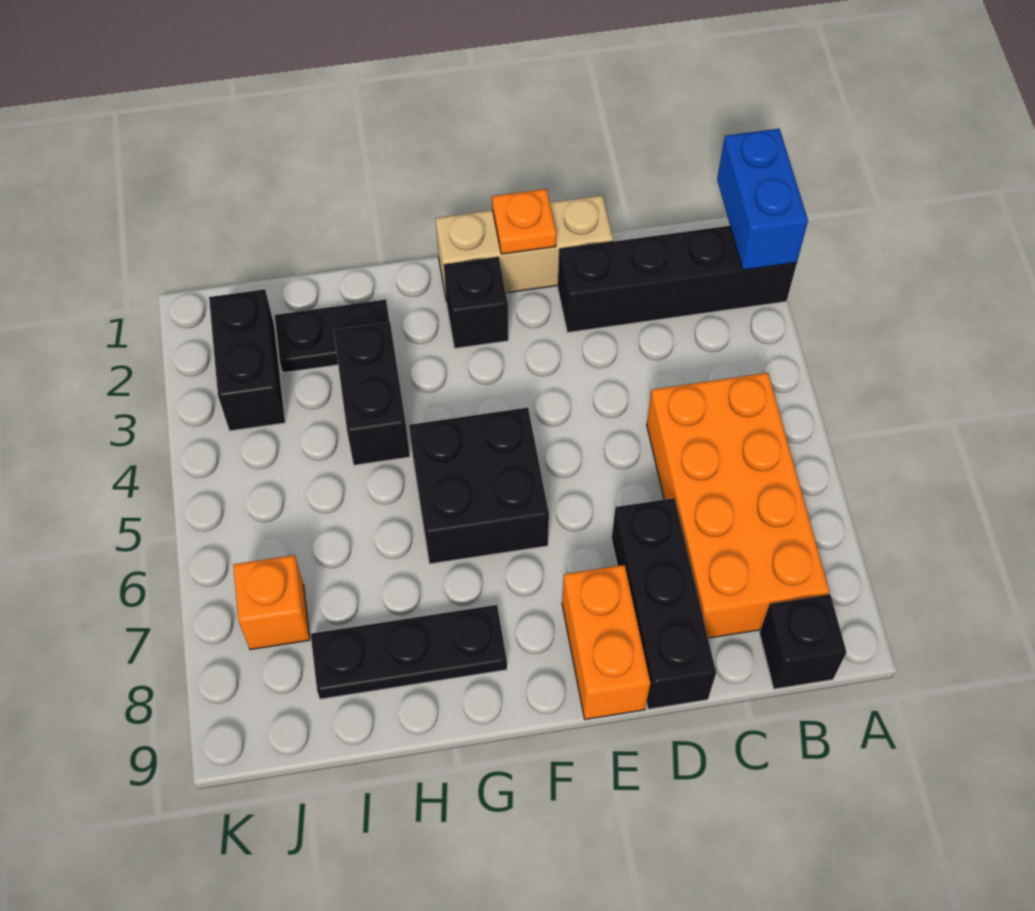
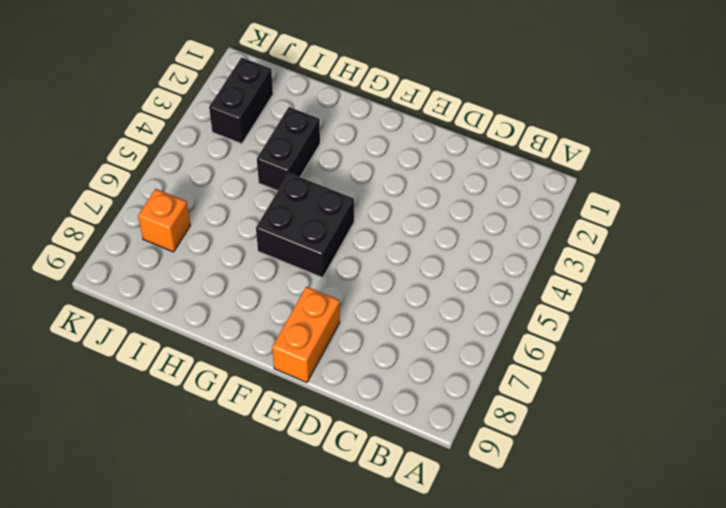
none -> black brick A2:D2 level 1
none -> orange brick B5:C8 level 1
none -> black brick B9 level 1

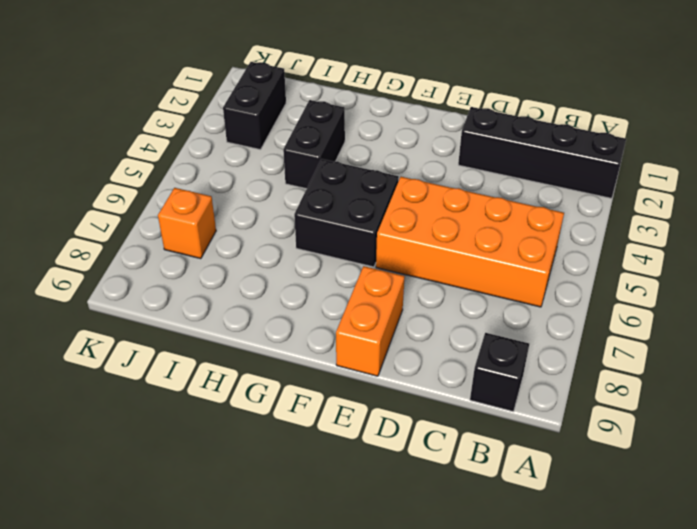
orange brick B5:E6 level 1 -> orange brick B5:C8 level 1
none -> tan brick D1:F1 level 1
none -> black brick D7:D9 level 1
none -> black brick F2 level 1

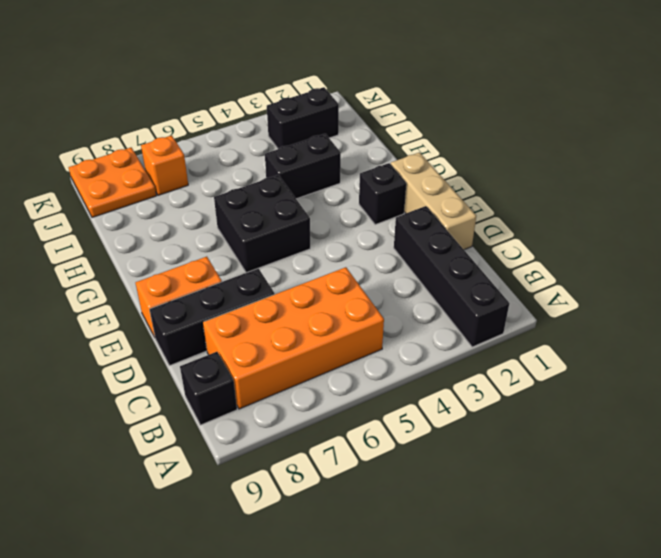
orange plate J8:K9 level 1 -> none
none -> black plate G8:I8 level 1
none -> black plate H2:I2 level 1
none -> blue brick A1:A2 level 2

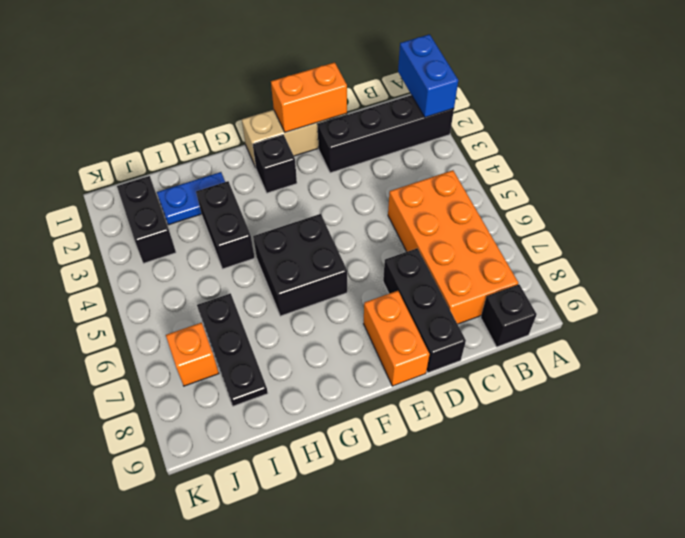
orange brick D1:E1 level 2 -> orange plate E1 level 2
blue plate H2:I2 level 1 -> black plate H2:I2 level 1
black plate I6:I8 level 1 -> black plate G8:I8 level 1

